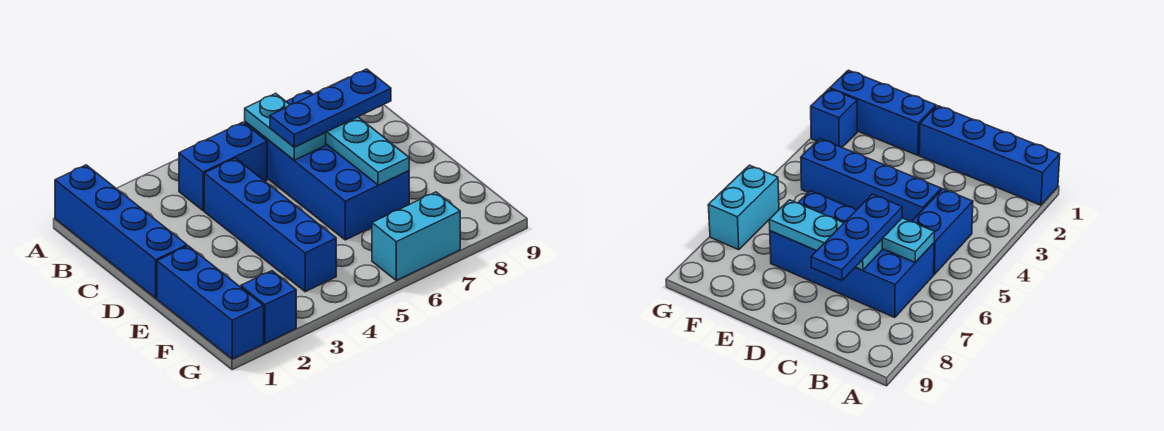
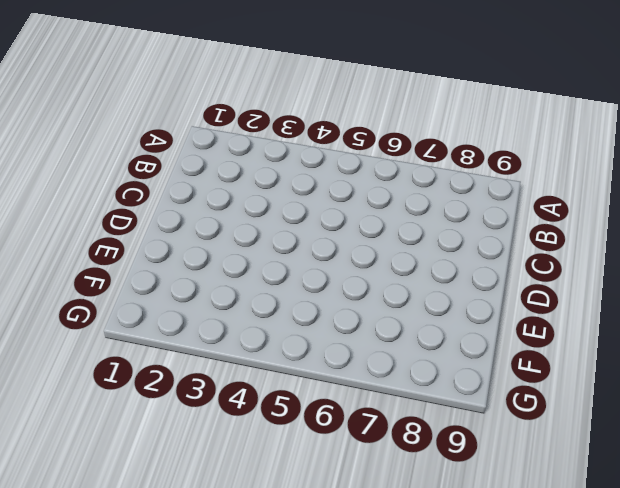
none -> blue brick A1:D1 level 1
none -> blue brick B4:B5 level 1

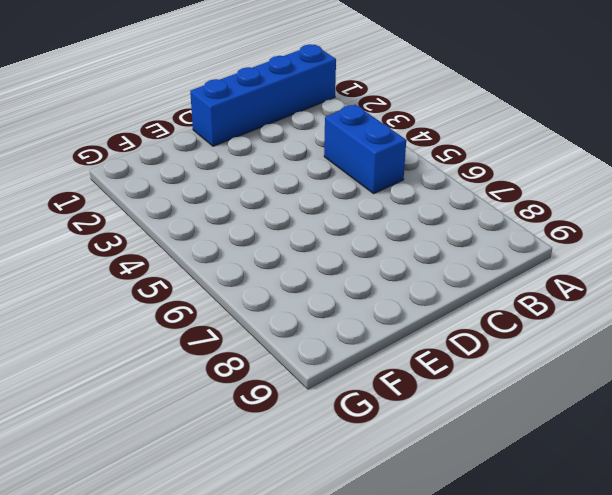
none -> blue brick B6:E7 level 1
none -> blue brick C4:F4 level 1

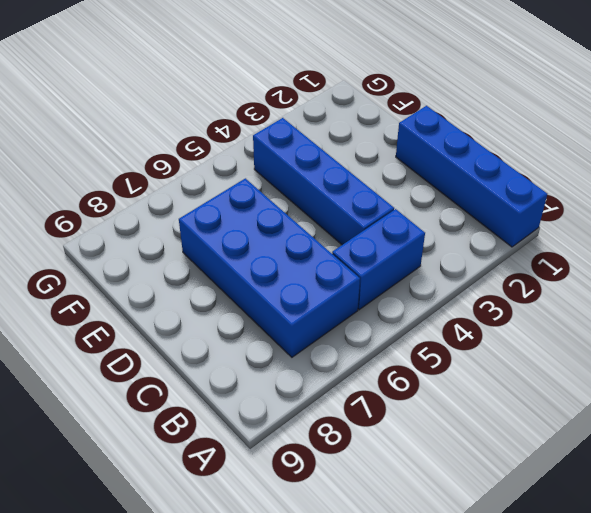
none -> blue brick E1:G1 level 1
none -> blue brick G2 level 1

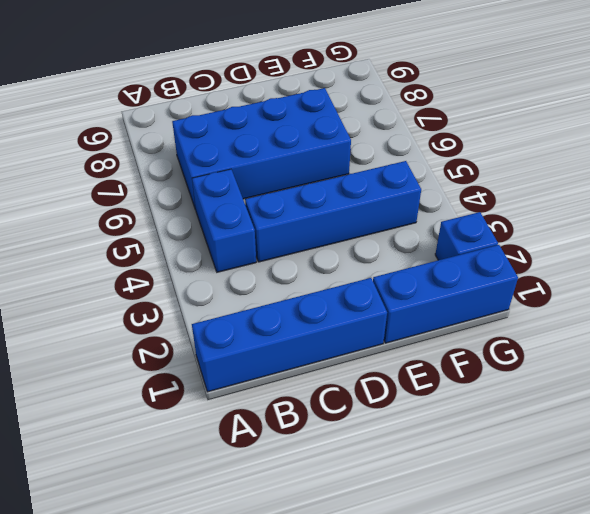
none -> cyan brick G6:G7 level 1
none -> cyan plate B6:C6 level 2

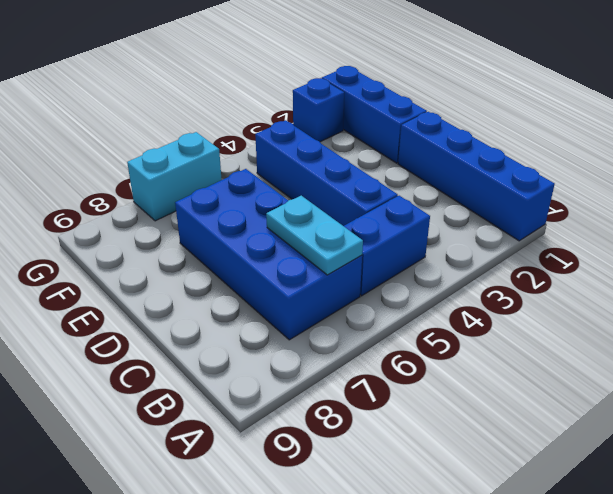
none -> cyan plate C7:E7 level 2
none -> blue plate C6:C8 level 3

